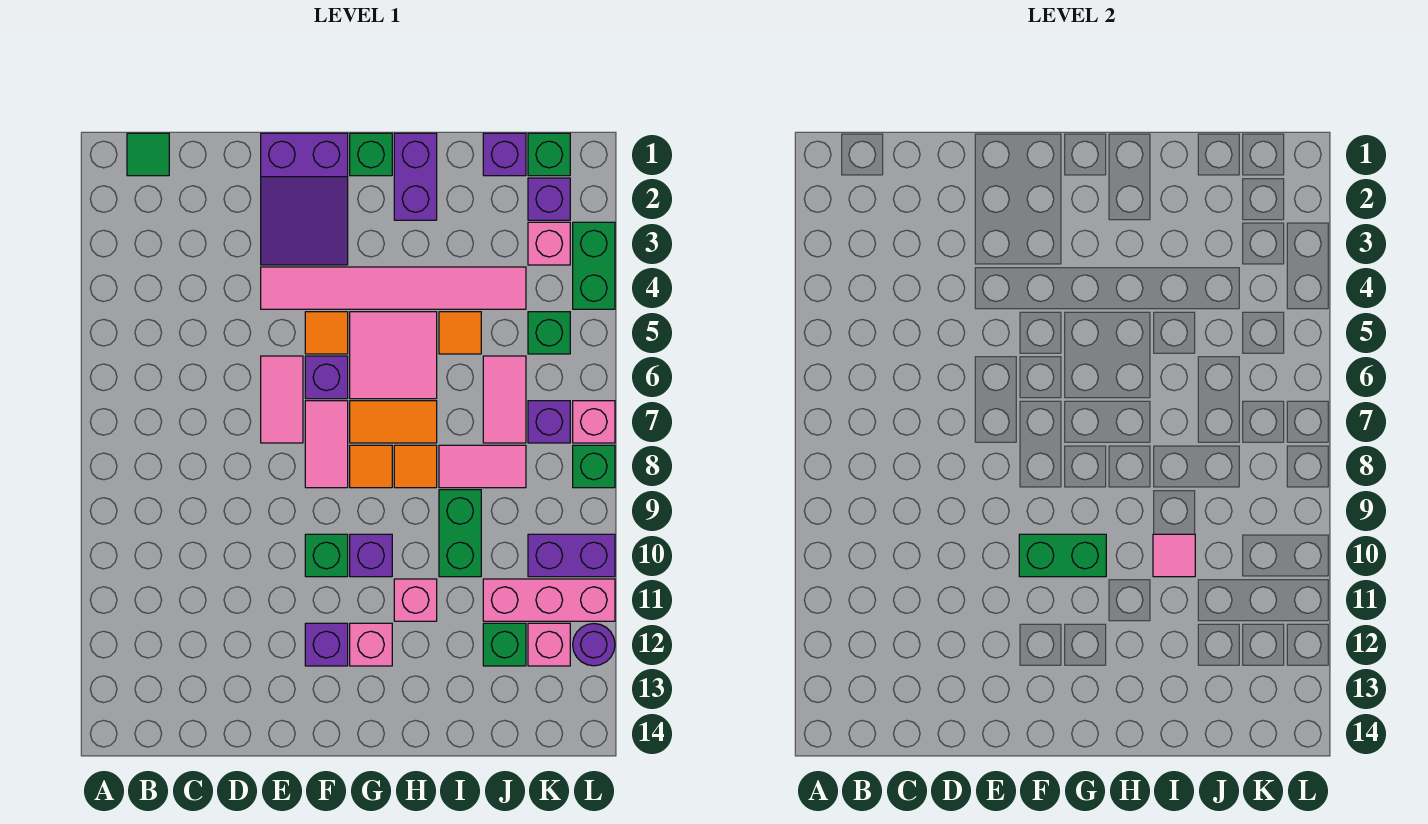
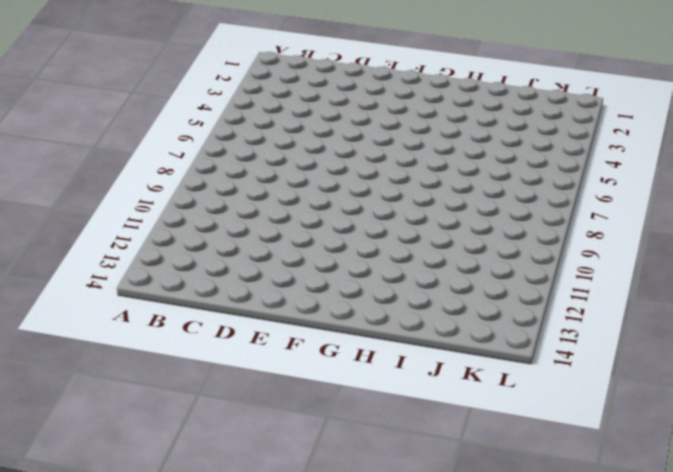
none -> green tile B1 level 1
none -> purple slope E1:F3 level 1 top 1
none -> pink tile E4:J4 level 1
none -> pink tile E6:E7 level 1

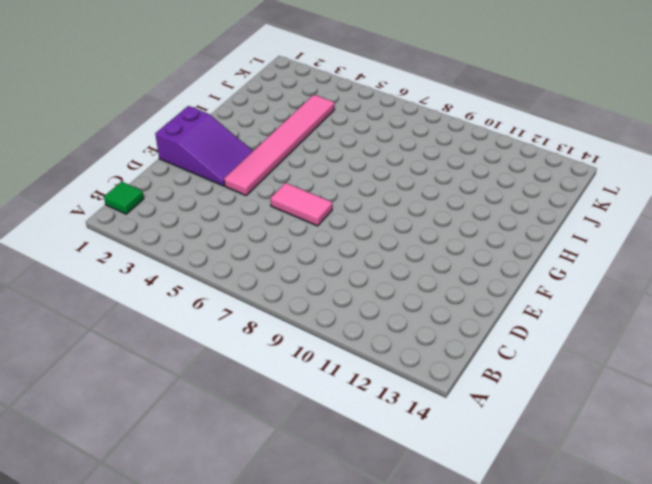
none -> orange tile F5 level 1
none -> purple brick F6 level 1
none -> pink tile F7:F8 level 1
none -> green brick F10 level 1

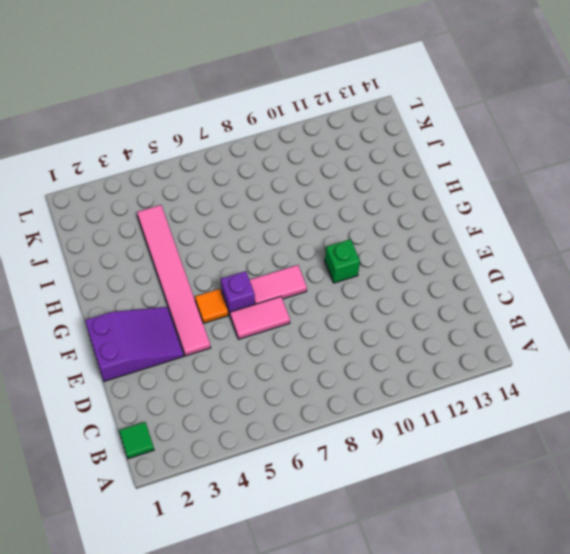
none -> purple brick F12 level 1
none -> green brick G1 level 1
none -> pink tile G5:H6 level 1
none -> orange tile G7:H7 level 1

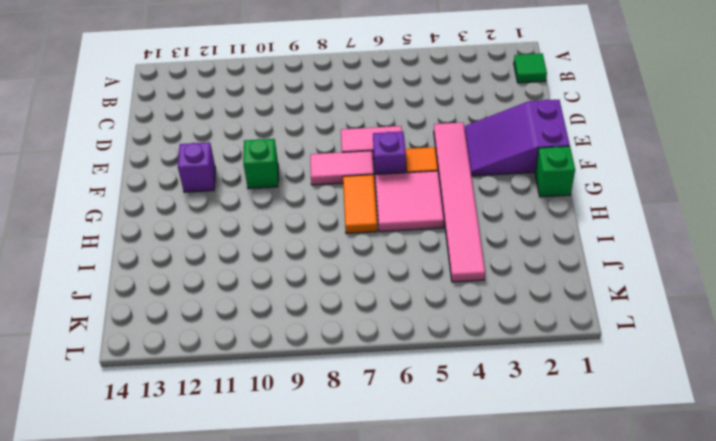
none -> orange tile G8 level 1
none -> purple brick G10 level 1
none -> pink brick G12 level 1
none -> purple brick H1:H2 level 1

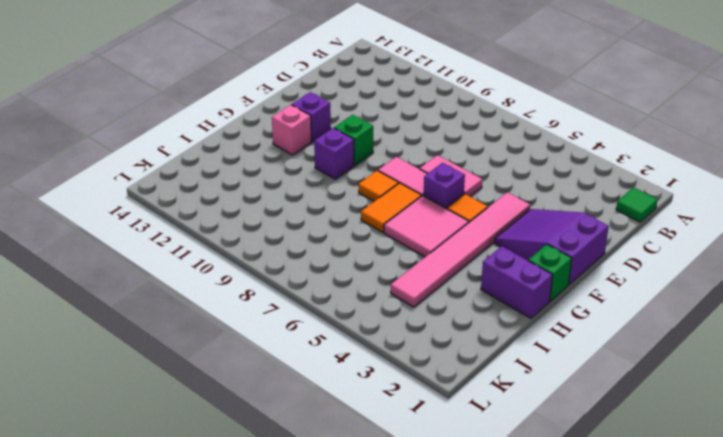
none -> orange tile H8 level 1
none -> pink brick H11 level 1
none -> orange tile I5 level 1
none -> pink tile I8:J8 level 1

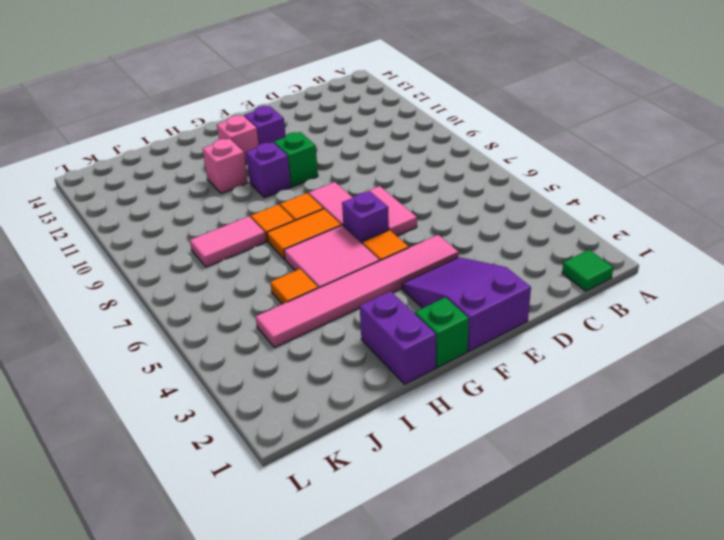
none -> green brick I9:I10 level 1
none -> purple brick J1 level 1
none -> pink tile J6:J7 level 1
none -> pink brick J11:L11 level 1

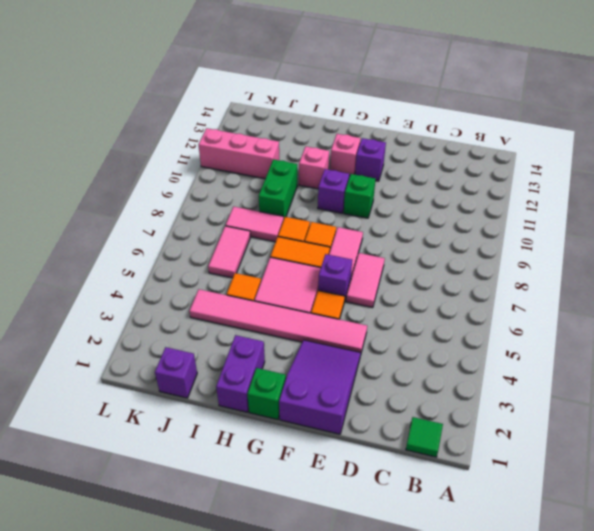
none -> green brick J12 level 1
none -> green brick K1 level 1
none -> purple brick K2 level 1
none -> pink brick K3 level 1

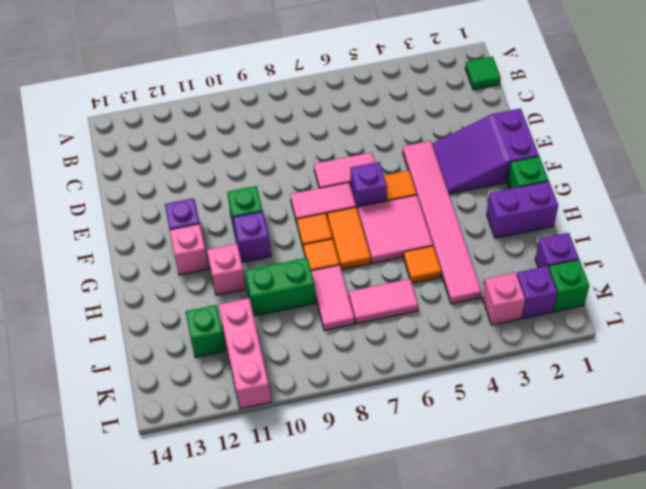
none -> green brick K5 level 1
none -> purple brick K7 level 1
none -> purple brick K10:L10 level 1
none -> pink brick K12 level 1

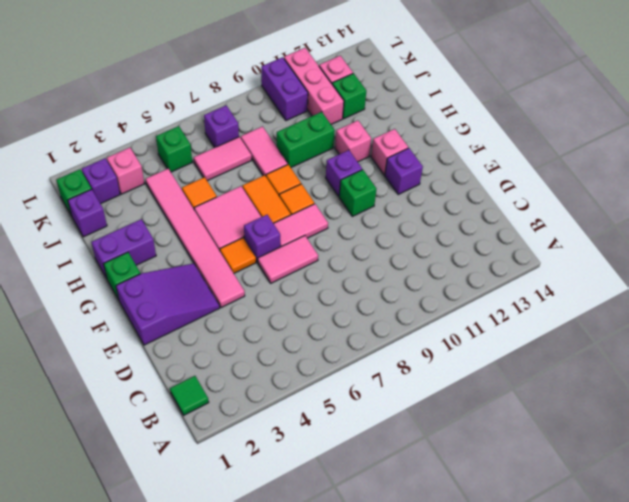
none -> green brick L3:L4 level 1
none -> pink brick L7 level 1
none -> green brick L8 level 1
none -> purple round brick L12 level 1

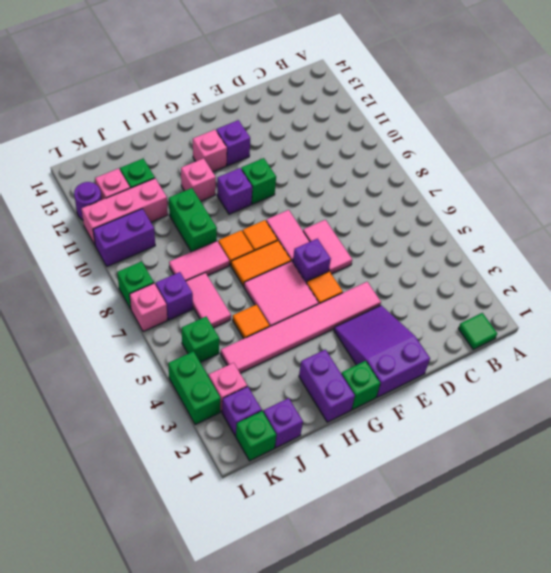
none -> green brick F10:G10 level 2
none -> pink tile I10 level 2

